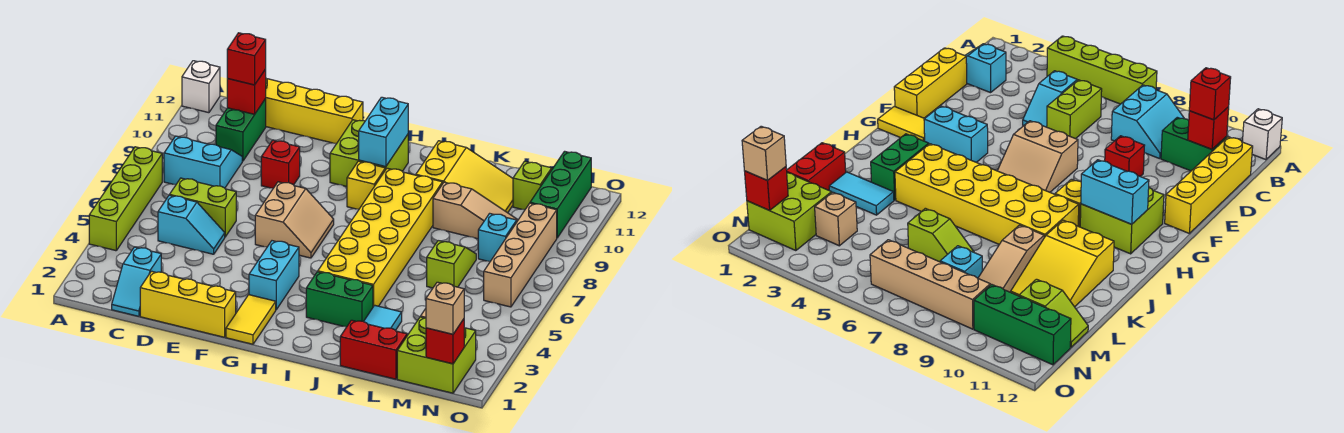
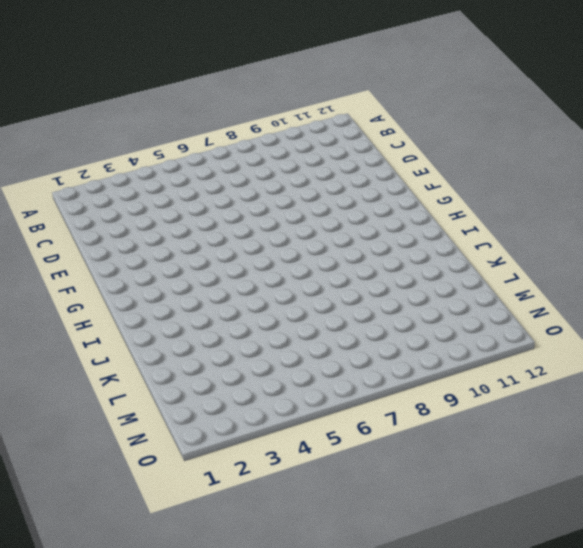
none -> lime brick A4:A7 level 1
none -> white brick A12 level 1
none -> cyan slope B8:C9 level 1 top 8
none -> cyan slope C1:C2 level 1 top 2

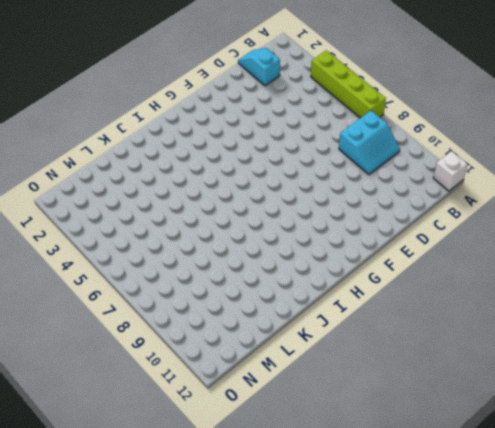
none -> cyan slope C5:D5 level 1 top C
none -> lime brick C6:D6 level 1
none -> green brick C10:C11 level 1
none -> yellow brick C12:F12 level 1

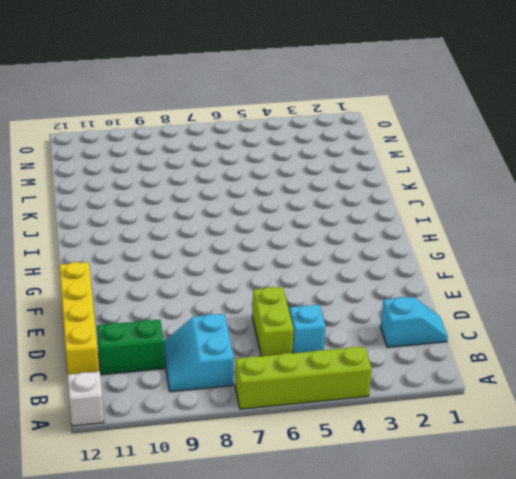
none -> yellow brick D1:F1 level 1
none -> red brick E9 level 1
none -> tan slope F6:G7 level 1 top F
none -> yellow tile G1:G2 level 1

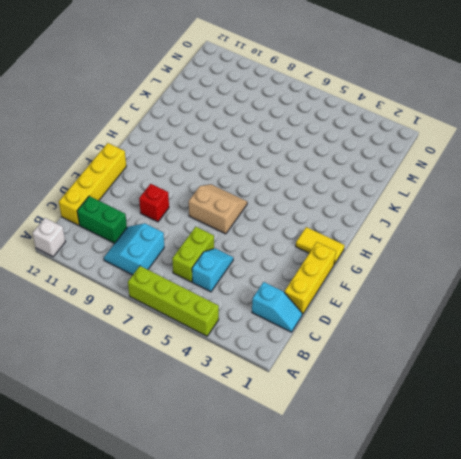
none -> cyan brick G3:G4 level 1
none -> lime brick G10:H11 level 1
none -> yellow brick H9 level 1
none -> green brick I3:J3 level 1

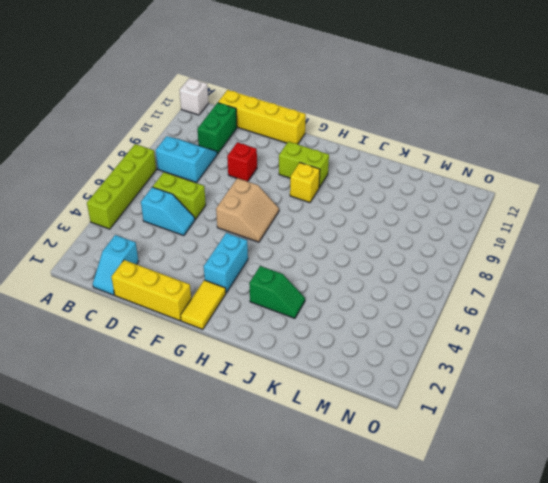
lime brick G10:H10 level 1 -> lime brick G10:H11 level 1
green slope I3:J3 level 1 top I -> green brick I3:J3 level 1
none -> yellow brick I4:J9 level 1
none -> yellow slope J10:L11 level 1 top J
none -> red brick K1:L1 level 1
none -> cyan tile K2:K3 level 1

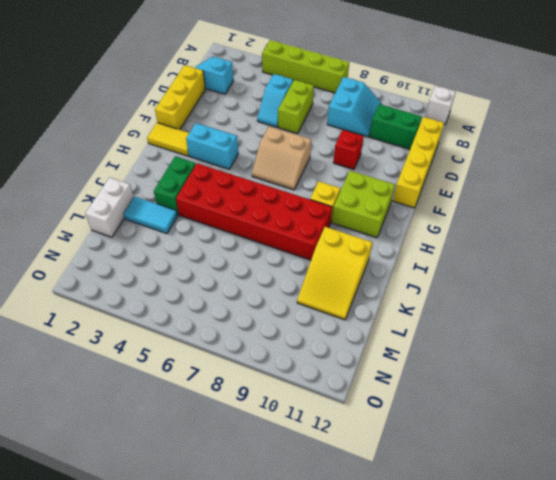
red brick I4:J9 level 1 -> yellow brick I4:J9 level 1
white brick K1:L1 level 1 -> red brick K1:L1 level 1
none -> tan slope K9:M9 level 1 top K
none -> lime slope L6:L7 level 1 top 6
none -> lime brick M1:N2 level 1
none -> tan brick M3 level 1

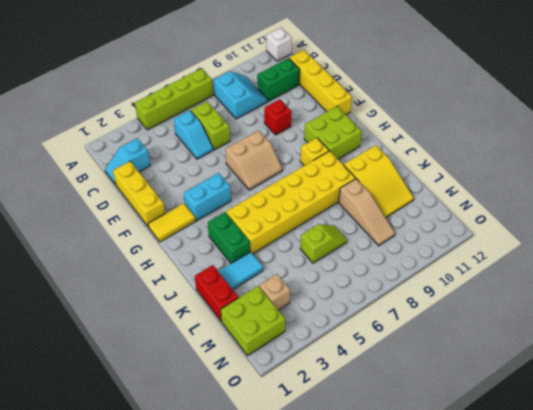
none -> cyan brick M8 level 1
none -> lime slope M11:M12 level 1 top 11
none -> tan brick N6:N9 level 1
none -> green brick N10:N12 level 1

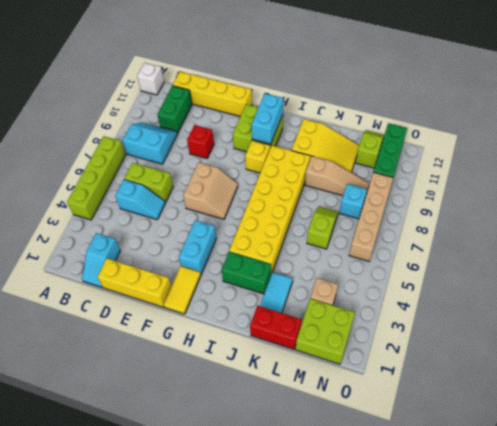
none -> red brick C11 level 2
none -> red brick N1 level 2
none -> red brick C11 level 3
none -> tan brick N1 level 3

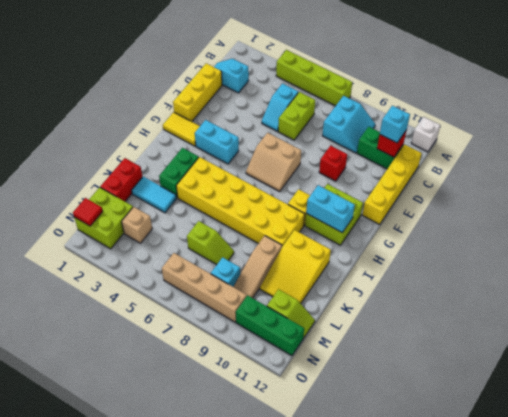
cyan brick C11 level 3 -> red brick C11 level 3
red tile N1 level 2 -> red brick N1 level 2
none -> tan brick N1 level 3

